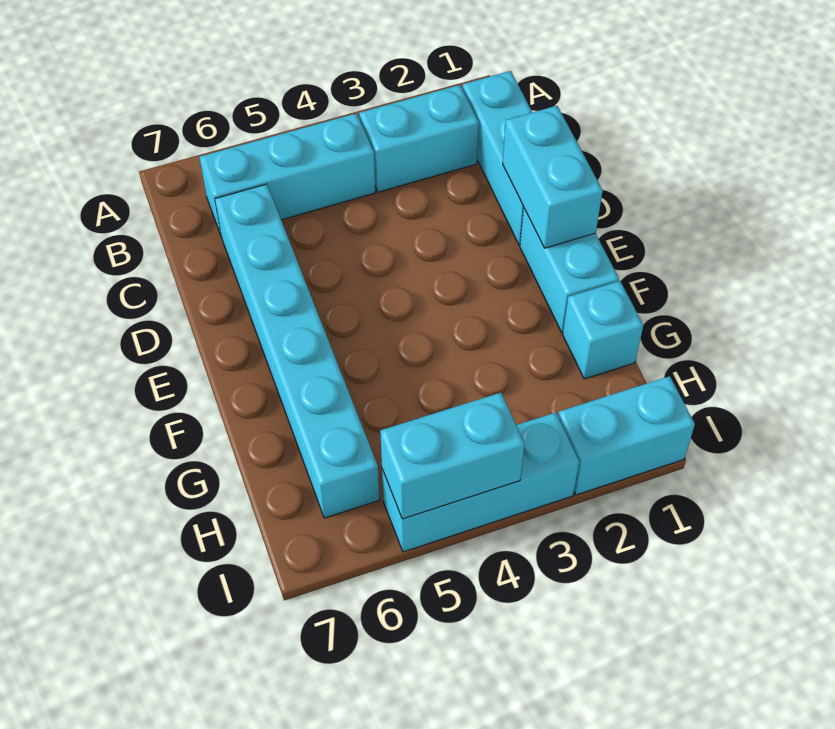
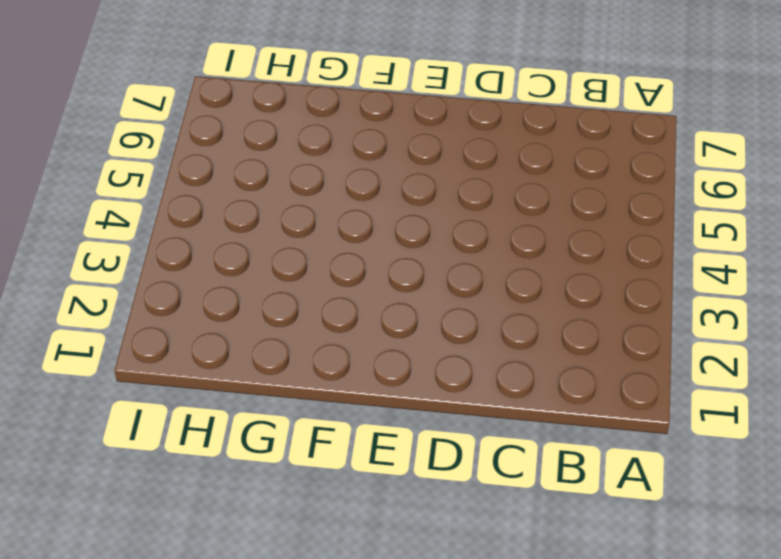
none -> cyan brick B1:D1 level 1
none -> cyan brick B2:B3 level 1

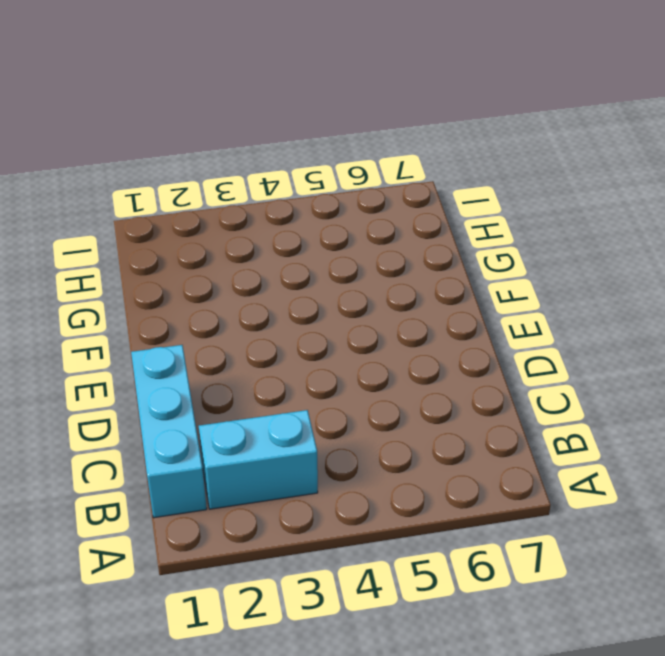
none -> cyan brick B4:B6 level 1
none -> cyan brick C6:H6 level 1

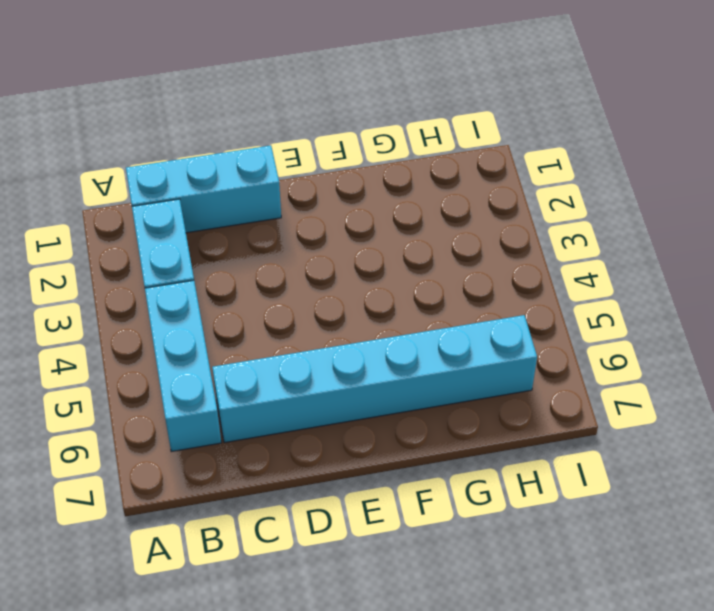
none -> cyan brick E1:F1 level 1
none -> cyan brick G1 level 1

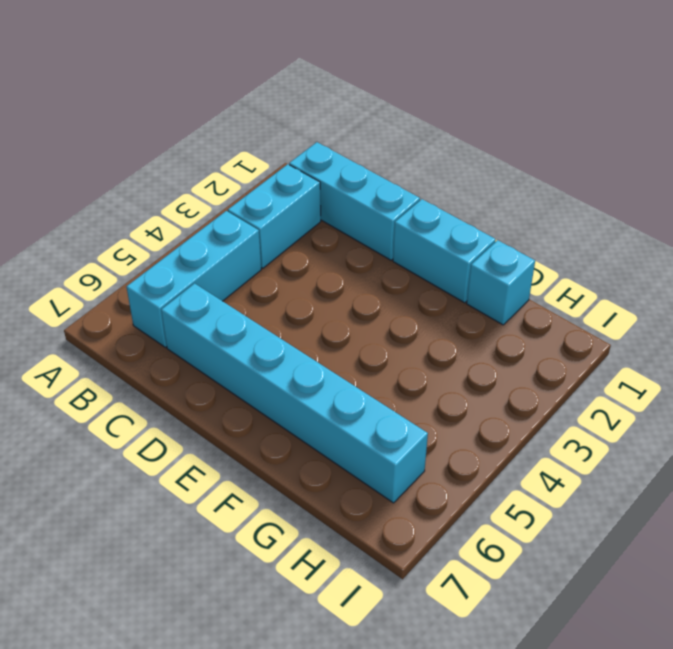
none -> cyan brick I1:I2 level 1
none -> cyan brick I3:I5 level 1

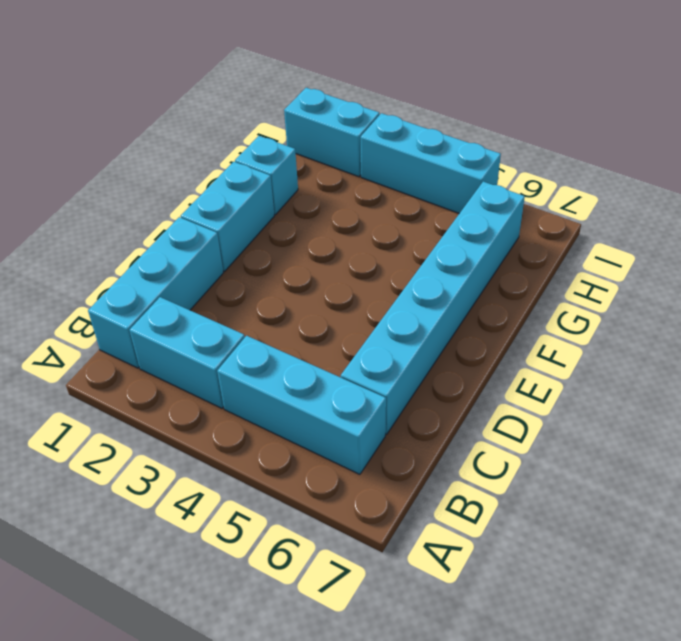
none -> cyan brick D1:E1 level 2
none -> cyan brick I4:I5 level 2

